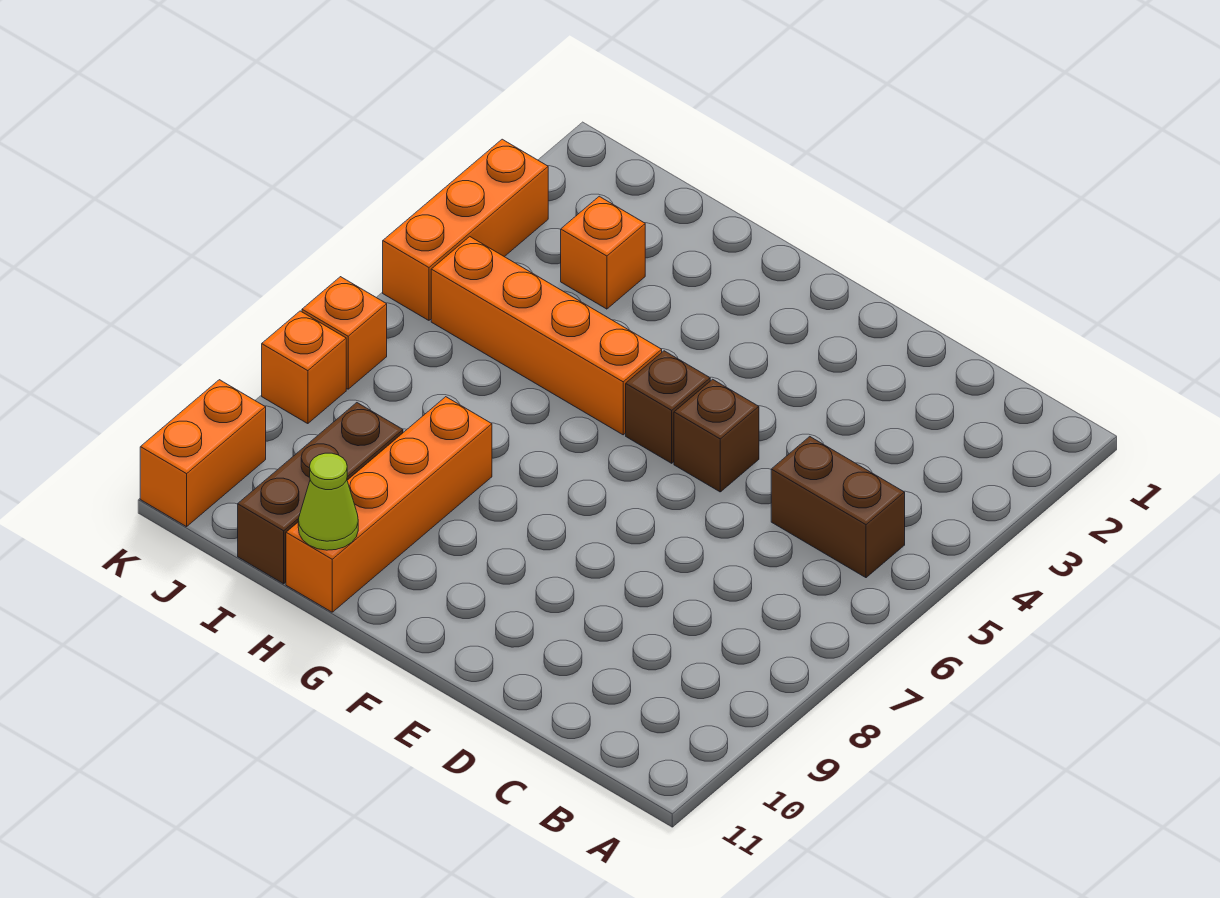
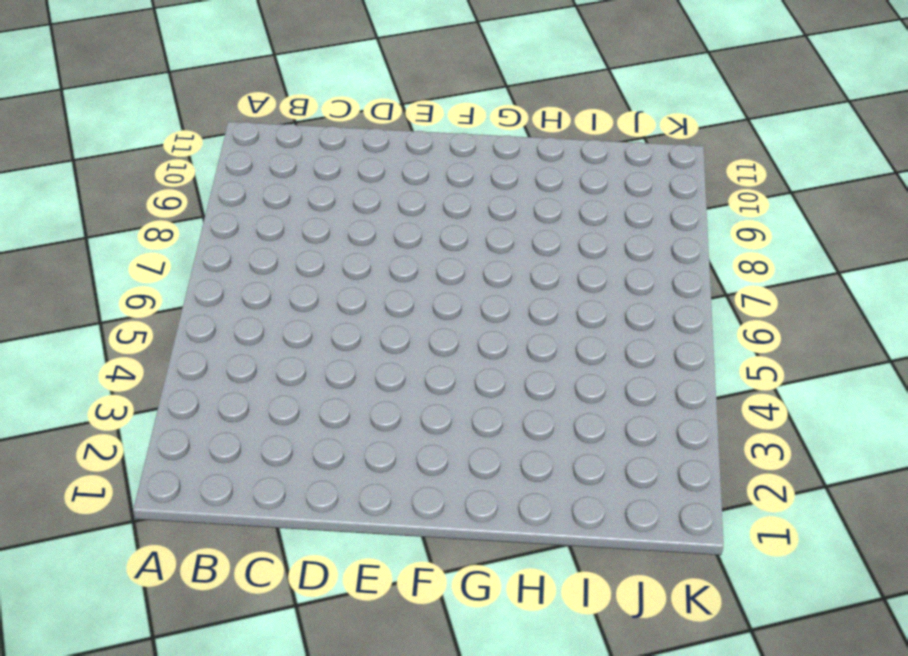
none -> brown brick B5:C5 level 1
none -> brown brick E5 level 1
none -> brown brick F5 level 1

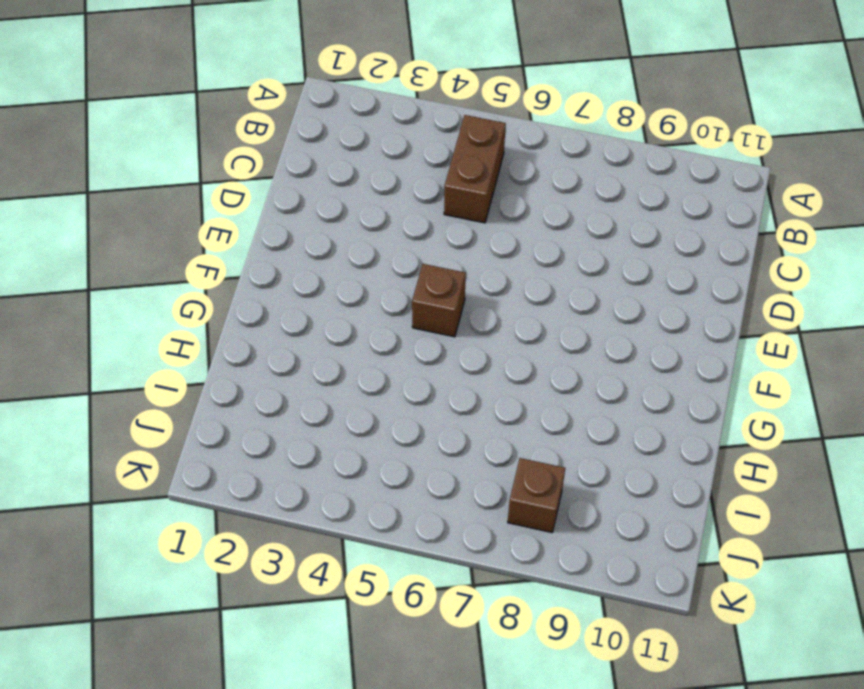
brown brick J8 level 1 -> brown brick E5 level 1
none -> orange brick G5:J5 level 1
none -> orange brick H8:H11 level 1
none -> orange brick I3 level 1

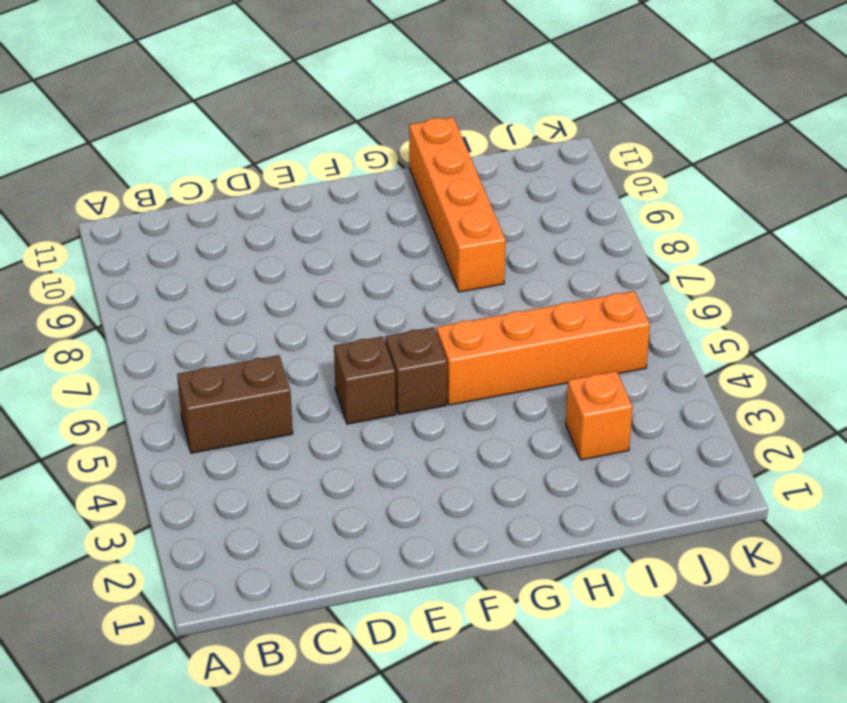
none -> brown brick I9:I11 level 1
none -> orange brick K3:K5 level 1
none -> orange brick K7 level 1

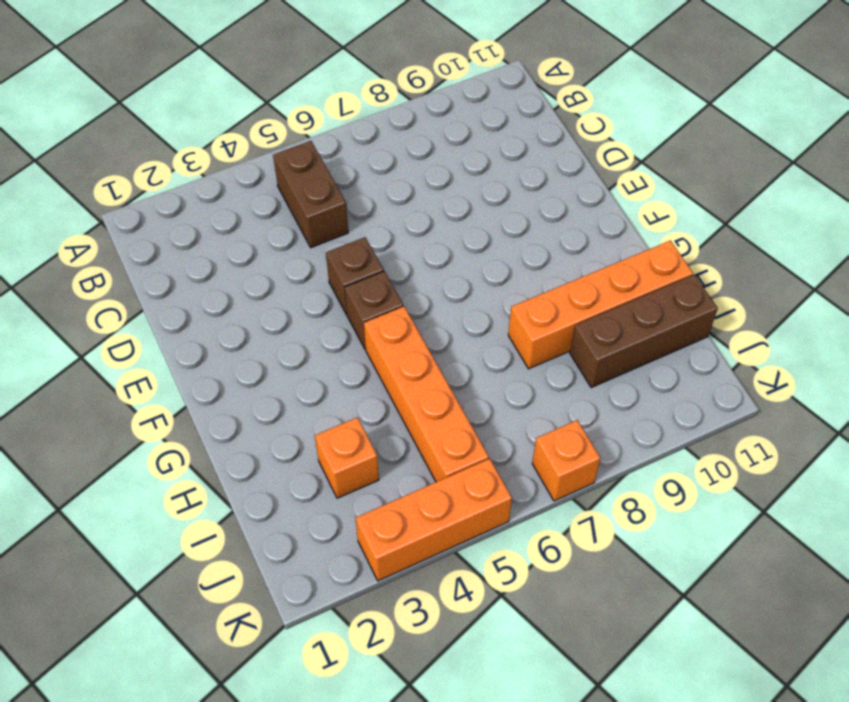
none -> orange brick K8 level 1
none -> orange brick K10:K11 level 1
none -> lime cone H11 level 2

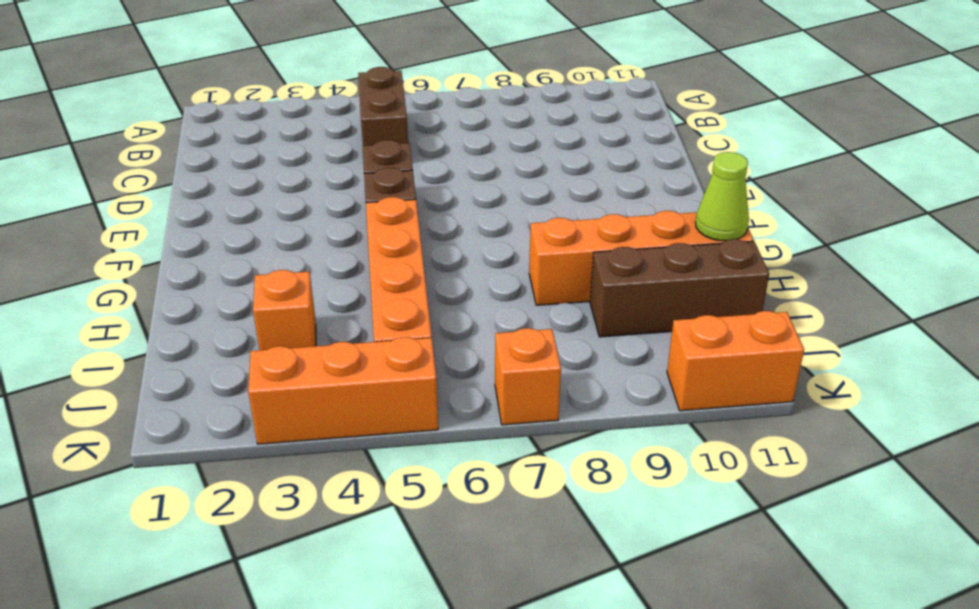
none -> orange brick K8 level 1

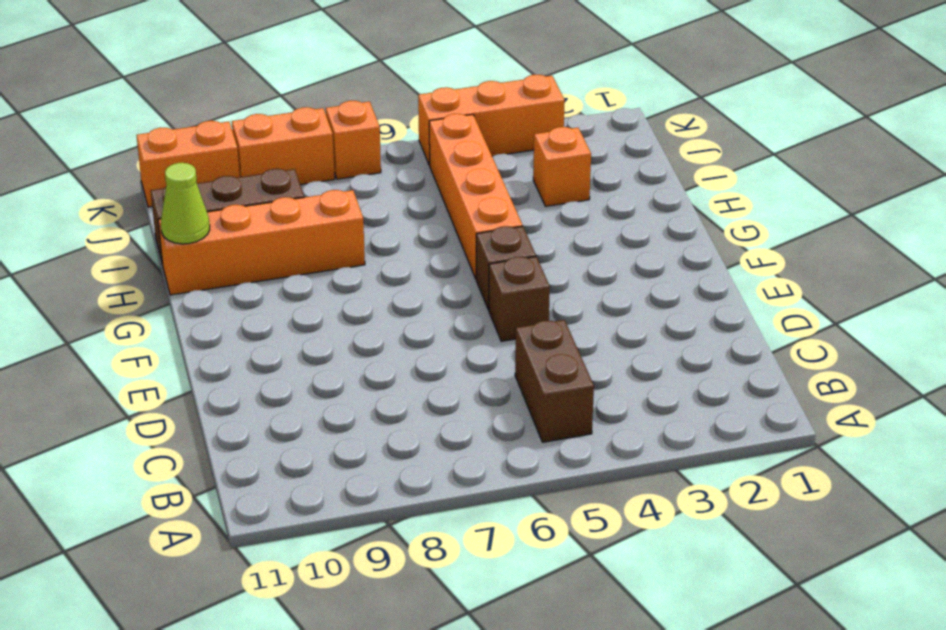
orange brick K8:K9 level 1 -> orange brick K8 level 1

